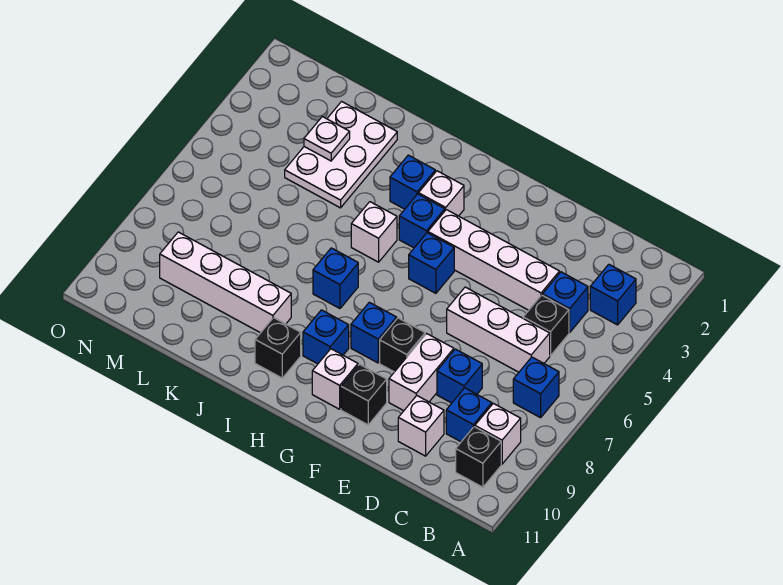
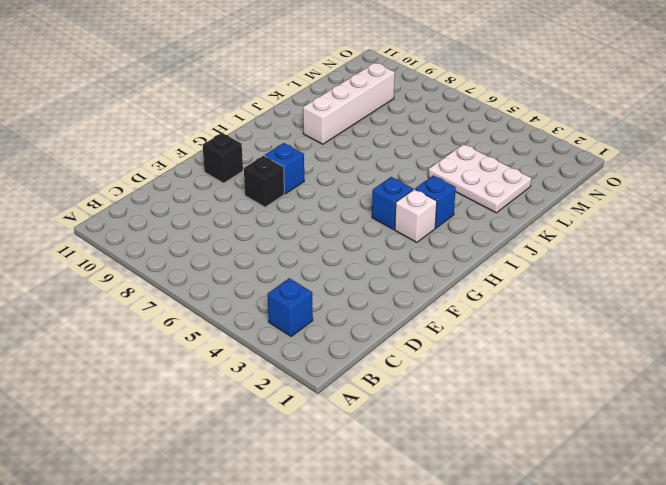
none -> blue brick B7 level 1
none -> white brick B9 level 1
none -> black brick B10 level 1

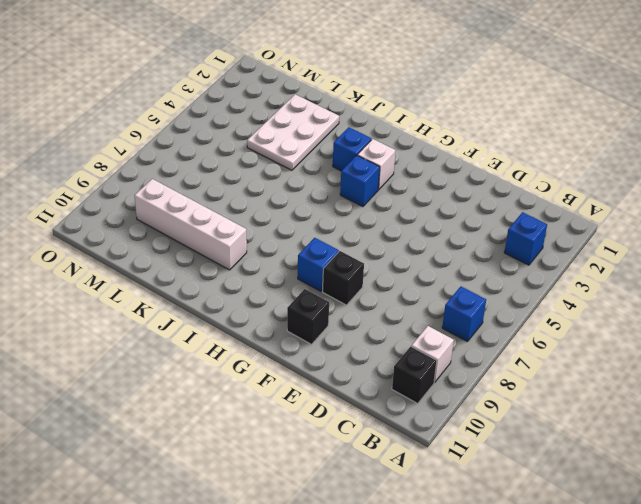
none -> blue brick C4 level 1
none -> black brick C5 level 1
none -> white brick C6:E6 level 1

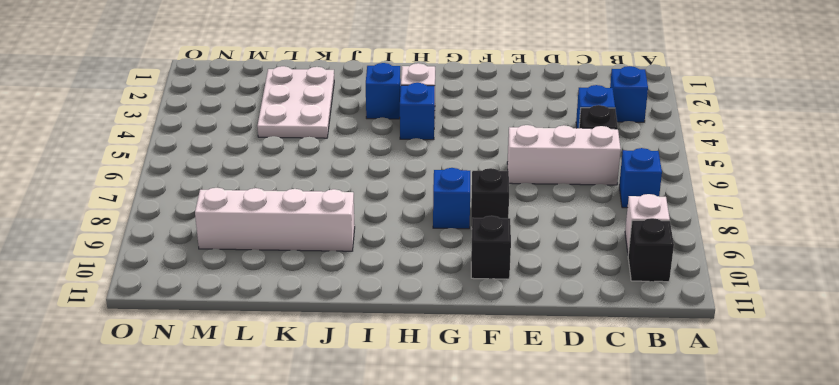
none -> blue brick C9 level 1
none -> white brick D4:G4 level 1
none -> blue brick D8 level 1

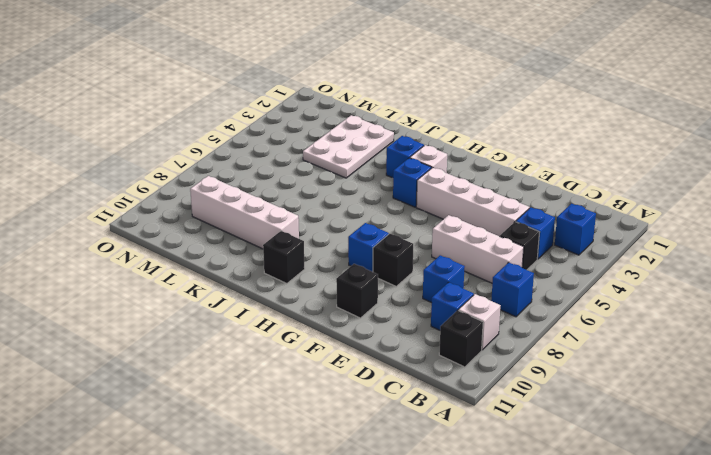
none -> white brick D10 level 1
none -> white brick E8:E9 level 1
none -> blue brick G5 level 1

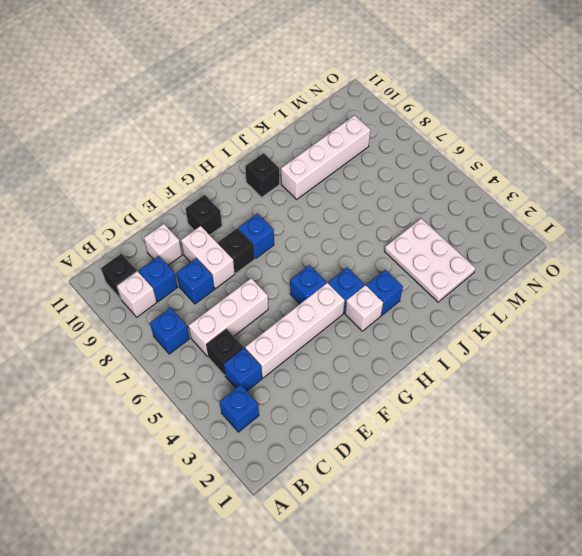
none -> white brick G10 level 1
none -> blue brick H9 level 1
none -> white brick I5 level 1

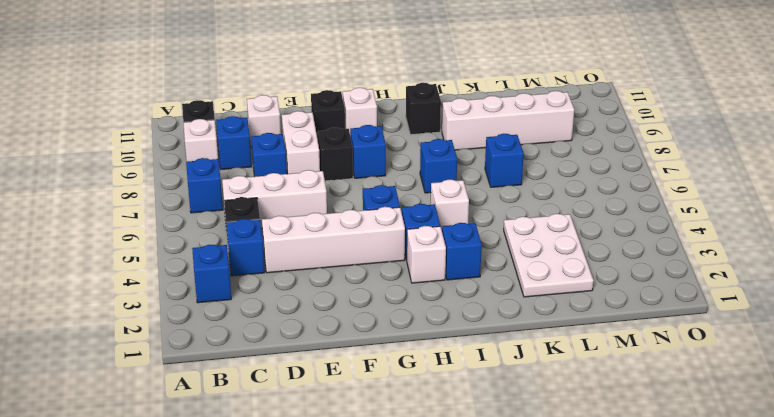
blue brick K7 level 1 -> blue brick H9 level 1
none -> white plate L3 level 2

